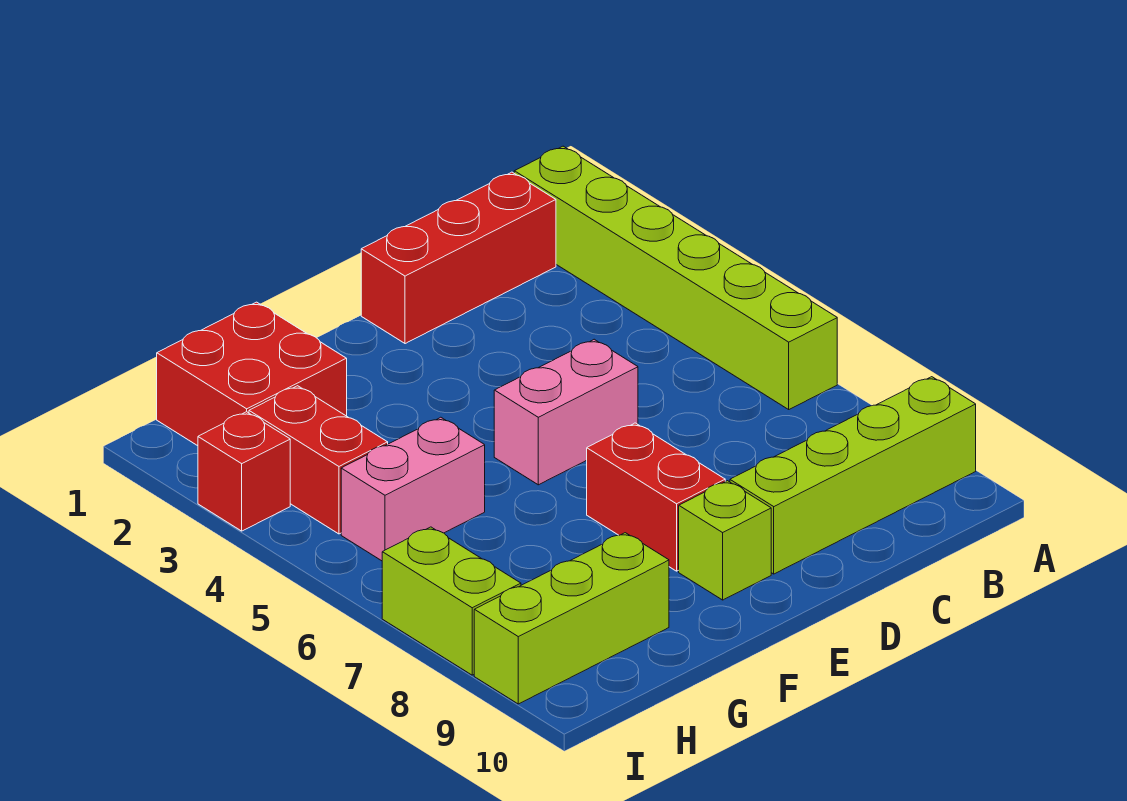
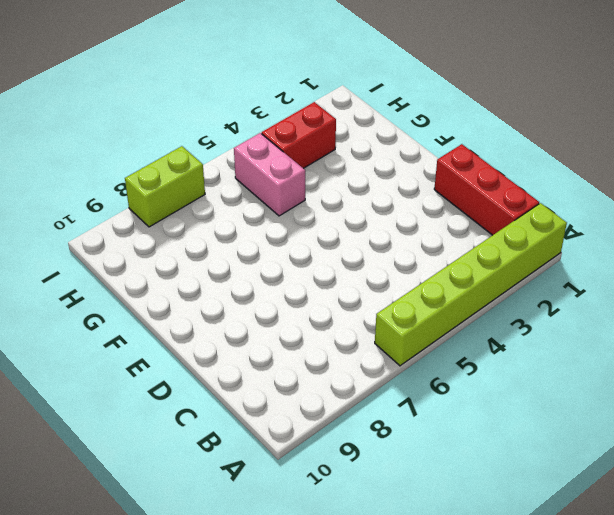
none -> lime brick A9:D9 level 1
none -> pink brick D5:E5 level 1
none -> red brick E7:E8 level 1

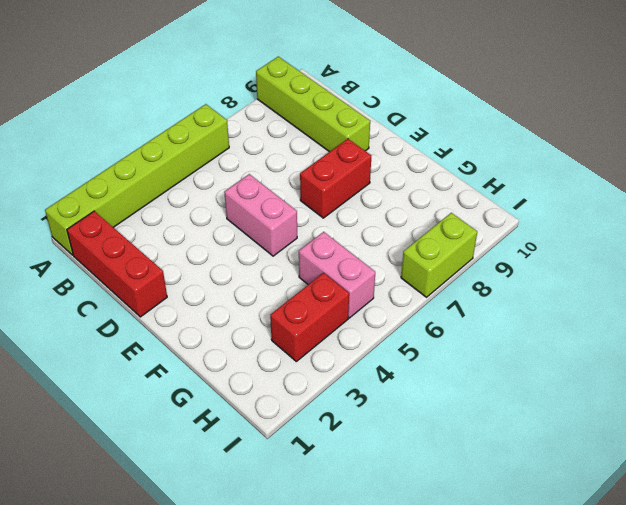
none -> lime brick E9 level 1
none -> red brick G1:H2 level 1
none -> lime brick G9:I9 level 1

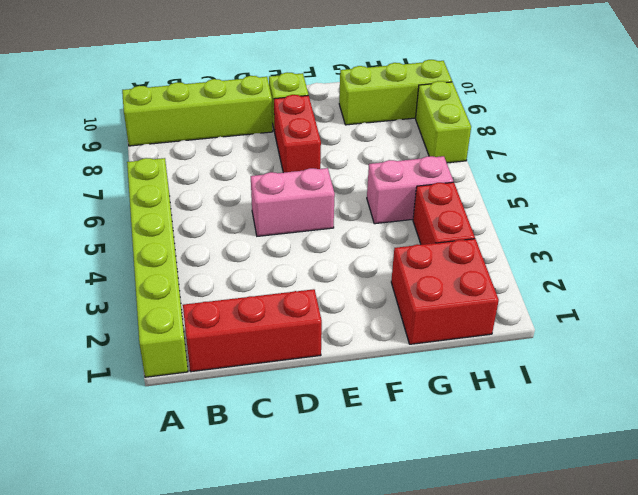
none -> red brick I3 level 1

